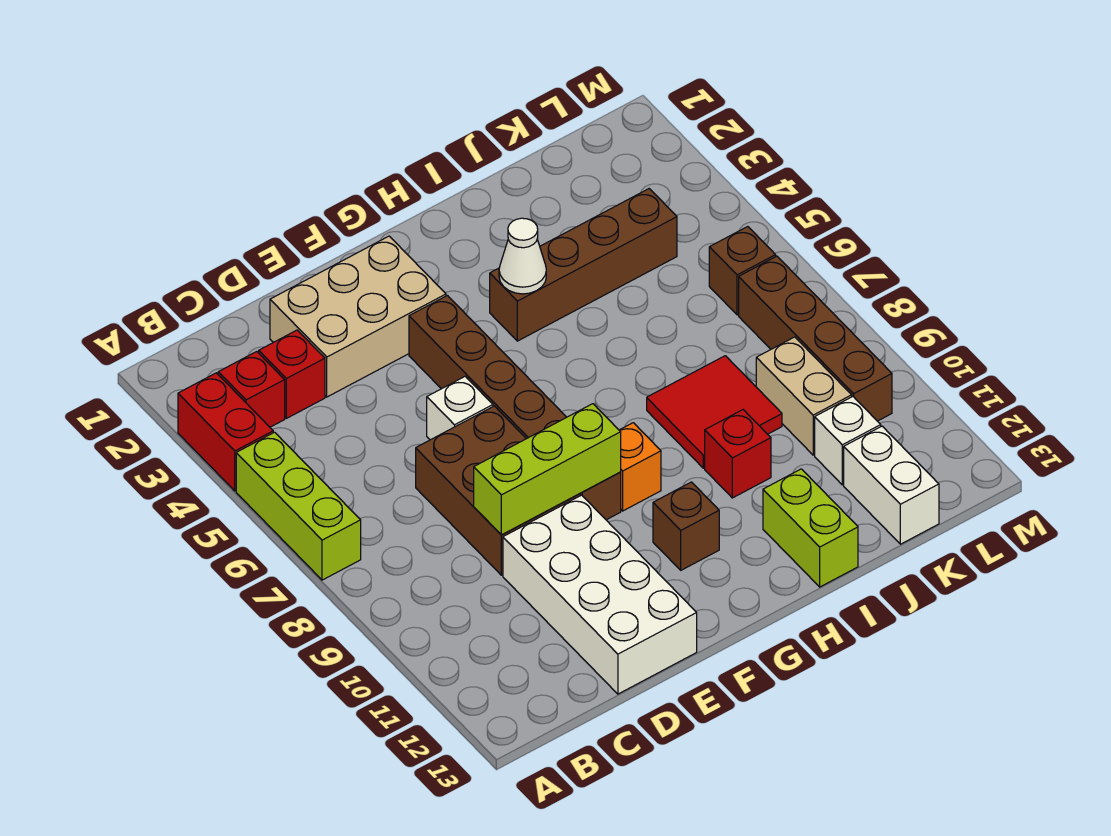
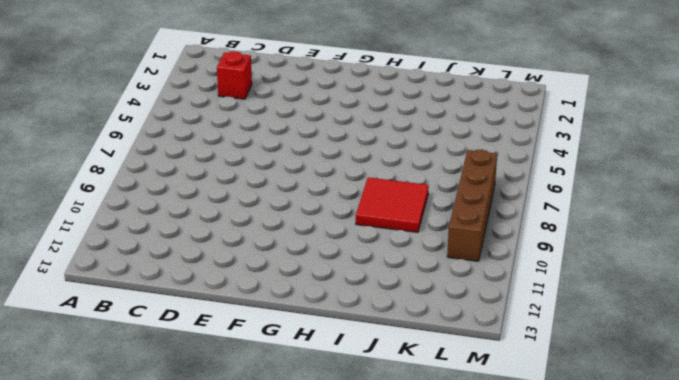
none -> red brick A3:A4 level 1
none -> lime brick A5:A7 level 1
none -> red brick B3 level 1

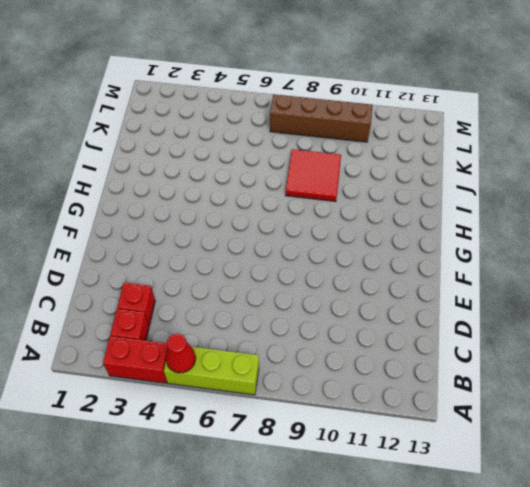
red cone A5 level 2 -> none
none -> tan brick D2:F3 level 1
none -> brown brick D7:E9 level 1
none -> white brick D10:E13 level 1

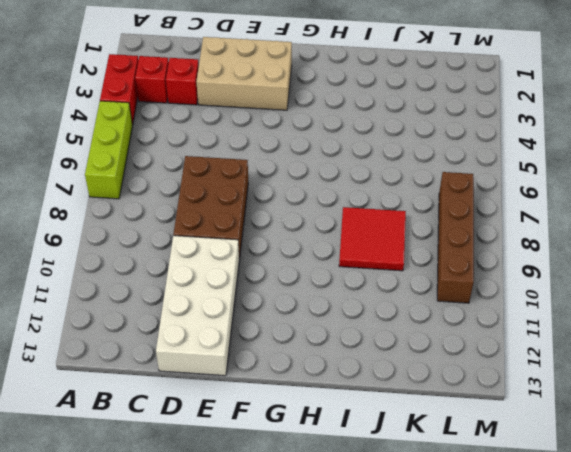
none -> white brick E6 level 1
none -> brown brick F4:F9 level 1
none -> orange brick G9 level 1

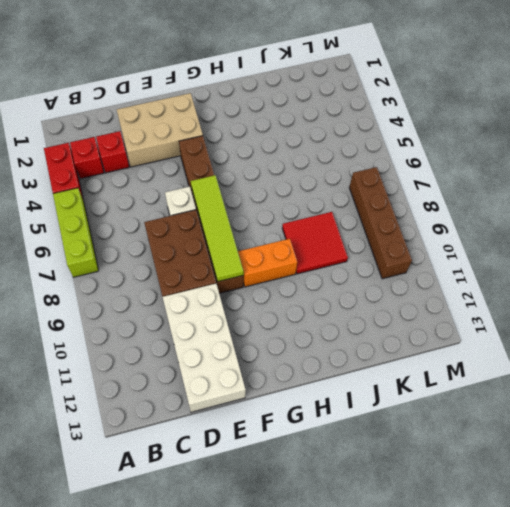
lime tile F6:F9 level 2 -> lime brick D9:F9 level 2
orange brick G9:H9 level 1 -> orange brick G9 level 1
none -> brown brick G11 level 1
none -> brown brick H4:K4 level 1
none -> red brick I10 level 1

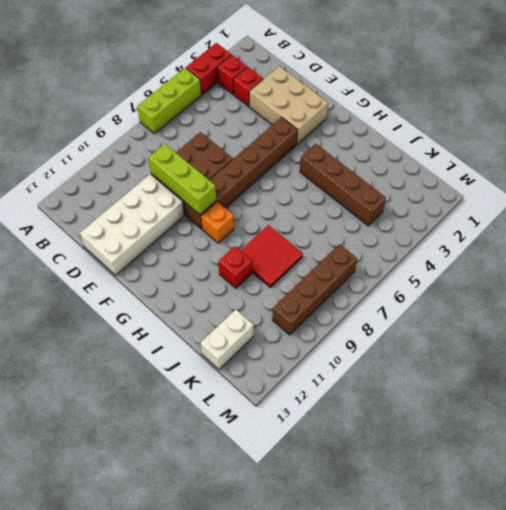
none -> white brick E6 level 1
none -> brown brick G11 level 1
none -> lime brick I12:I13 level 1

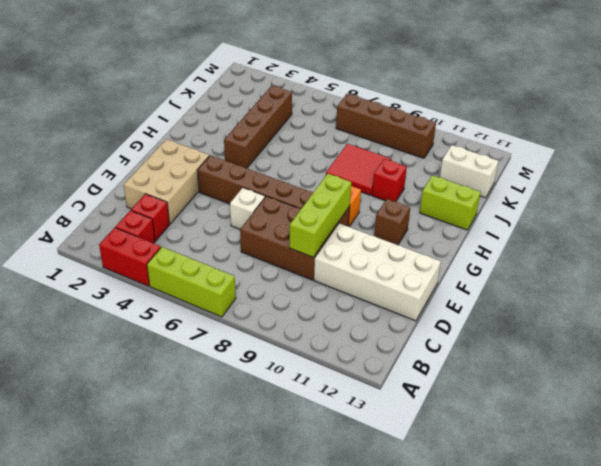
none -> tan brick K9:K10 level 1
none -> white brick K11 level 1
none -> brown brick L6 level 1

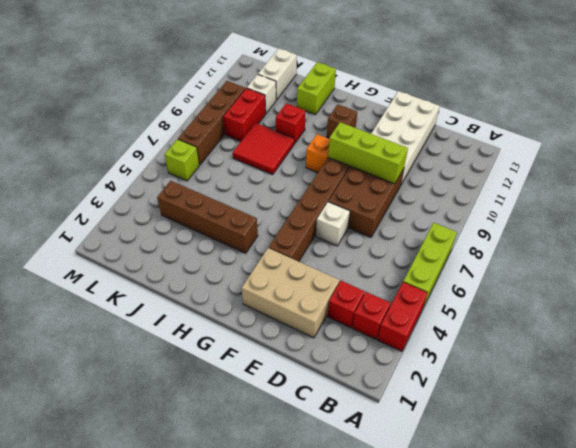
red brick K9:K10 level 1 -> tan brick K9:K10 level 1
lime brick L6 level 1 -> brown brick L6 level 1
none -> white cone H4 level 2

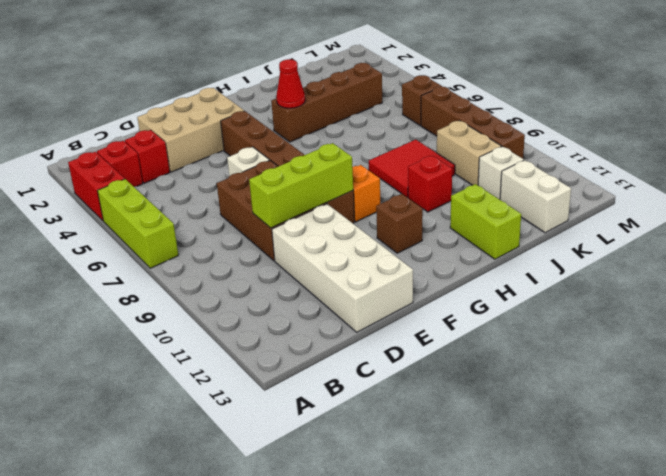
red cone H4 level 2 -> white cone H4 level 2

